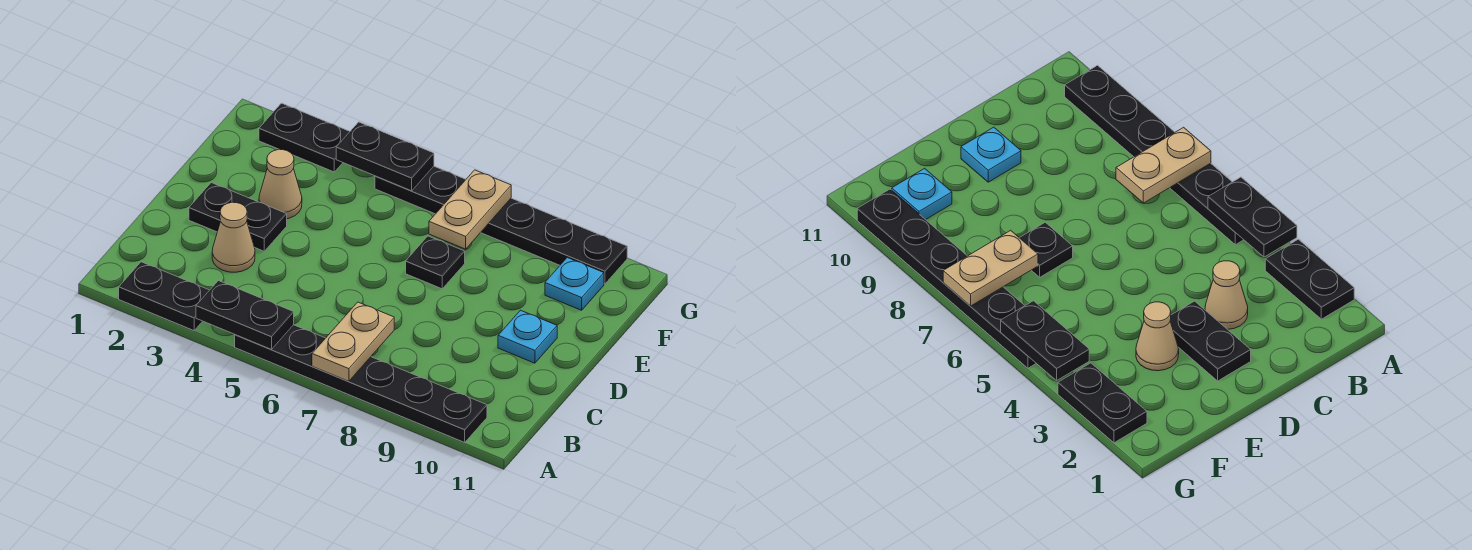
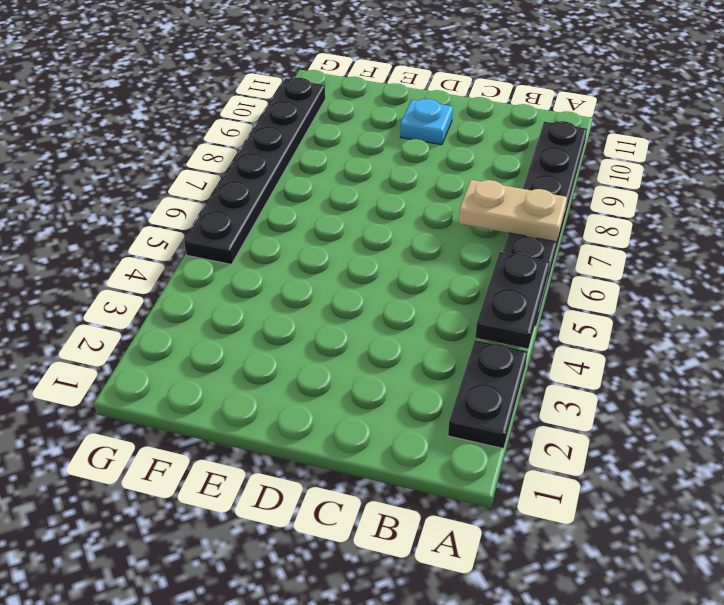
none -> tan cone C3 level 1
none -> black plate D2:D3 level 1
none -> tan cone E3 level 1

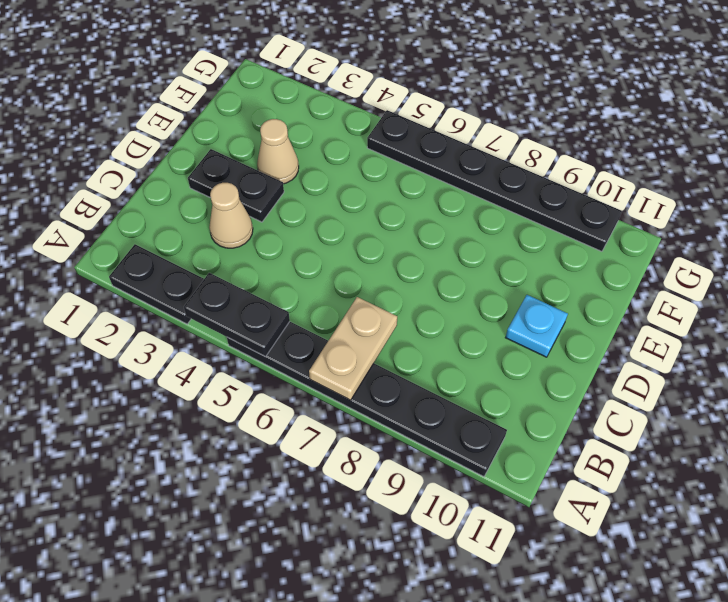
none -> black plate E7 level 1
none -> cyan plate F10 level 1
none -> black plate G2:G3 level 1

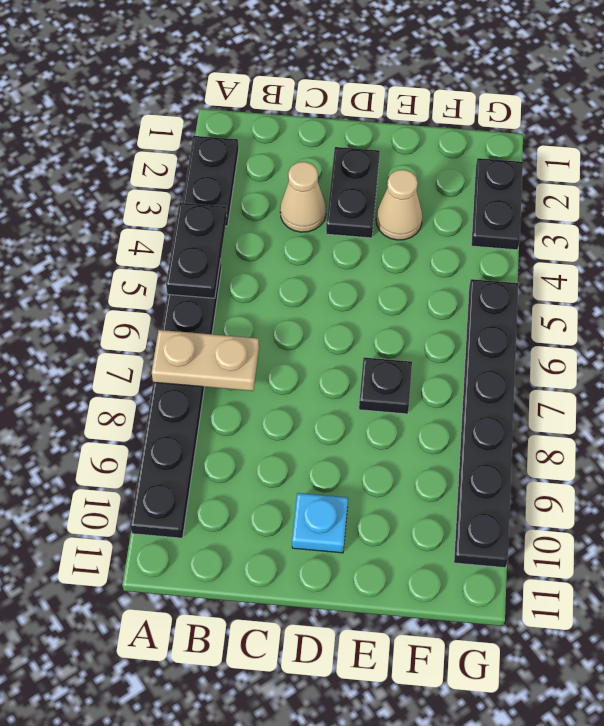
none -> cyan plate F10 level 1
none -> tan plate F7:G7 level 2
none -> black plate G4:G5 level 2

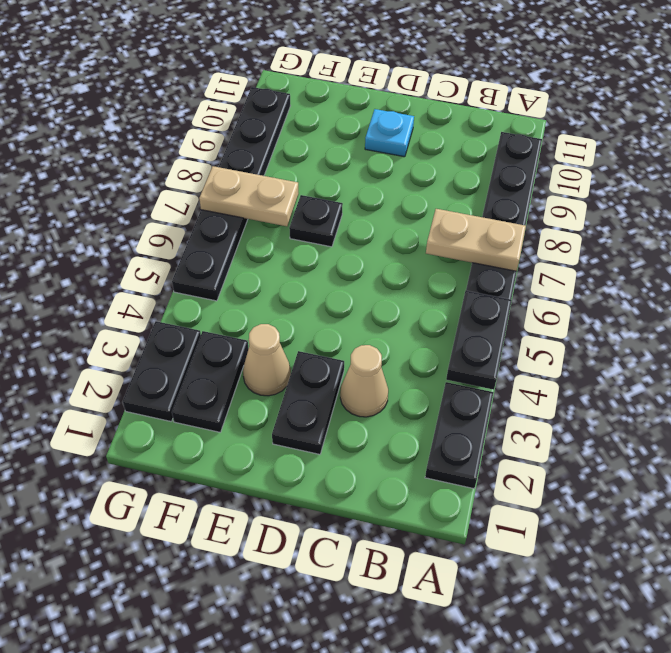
black plate F2:F3 level 1 -> black plate G4:G5 level 2
none -> cyan plate F10 level 1

